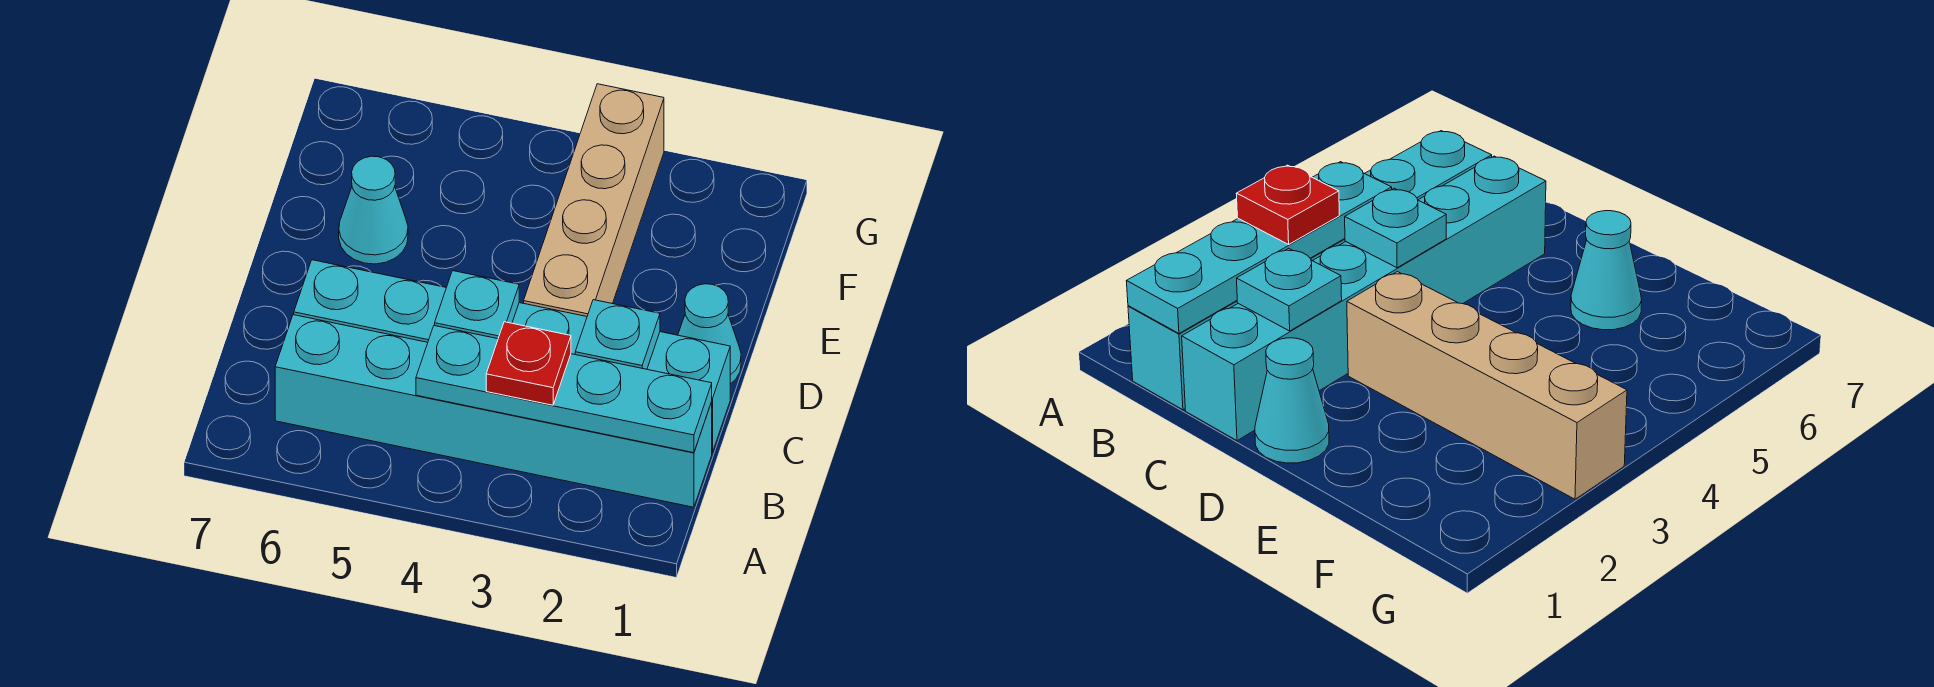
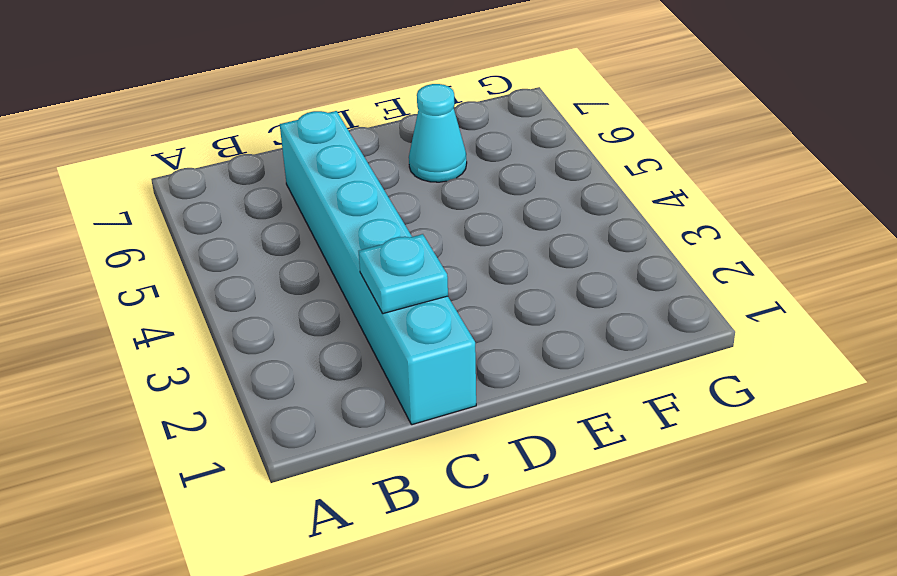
none -> cyan brick B1:B6 level 1
none -> cyan cone D1 level 1

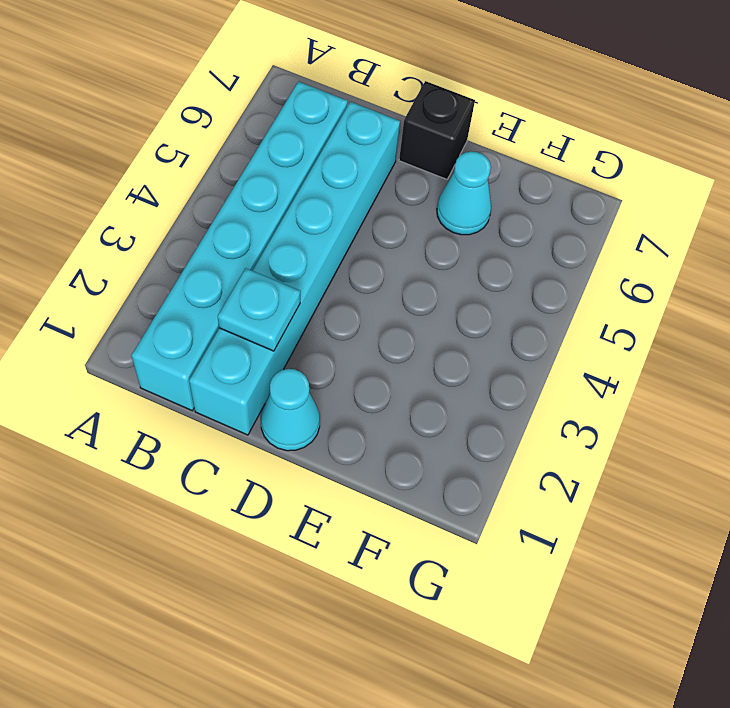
black brick D7 level 1 -> none
none -> tan brick D3:G3 level 1
none -> cyan plate B1:B4 level 2

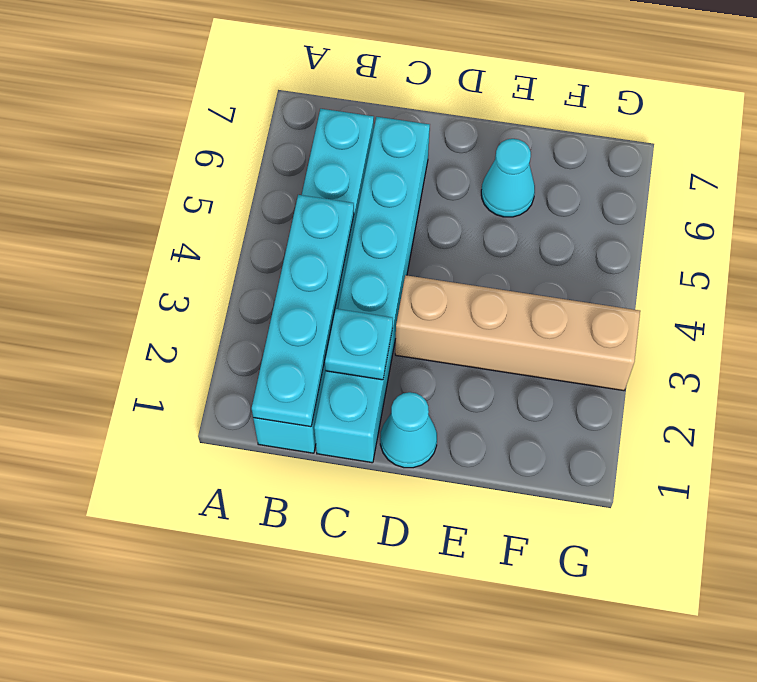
none -> cyan plate C4 level 2
none -> red plate B3 level 3

